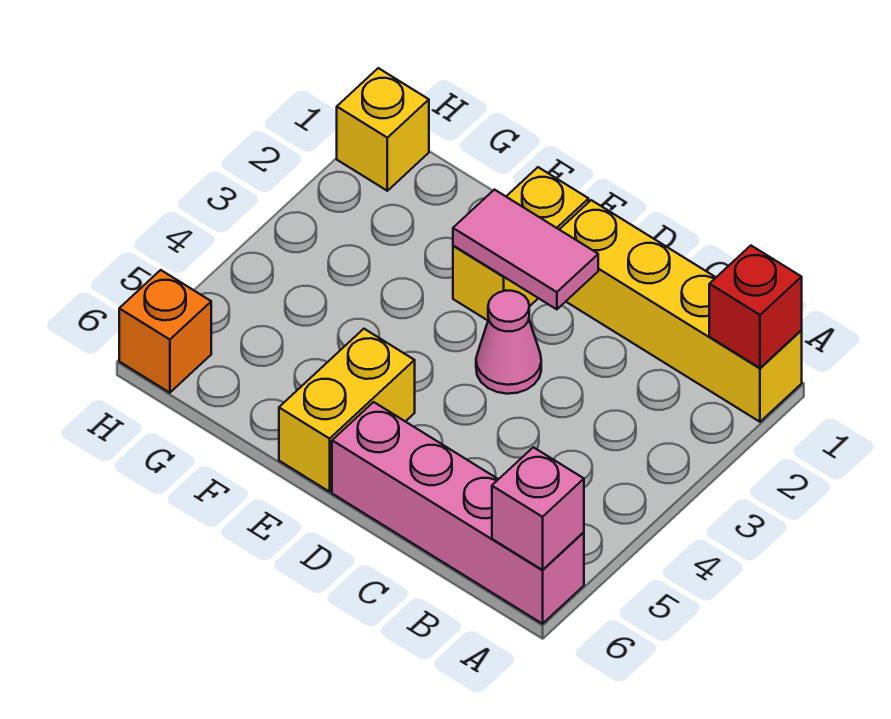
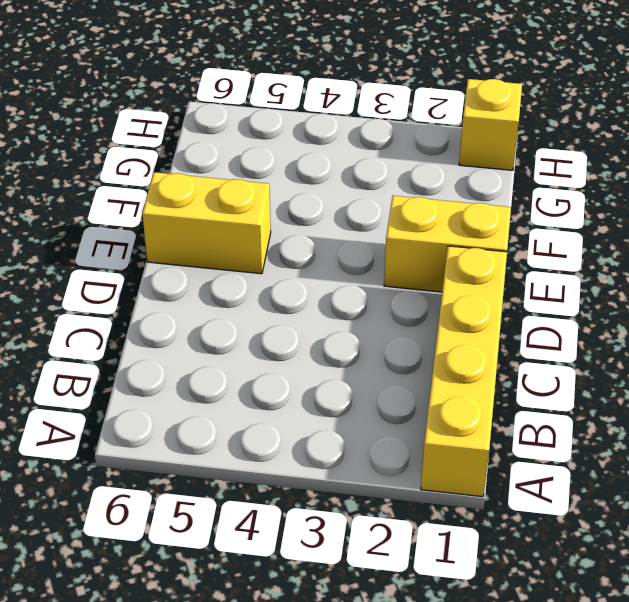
none -> pink brick A6:D6 level 1
none -> pink cone D3 level 1

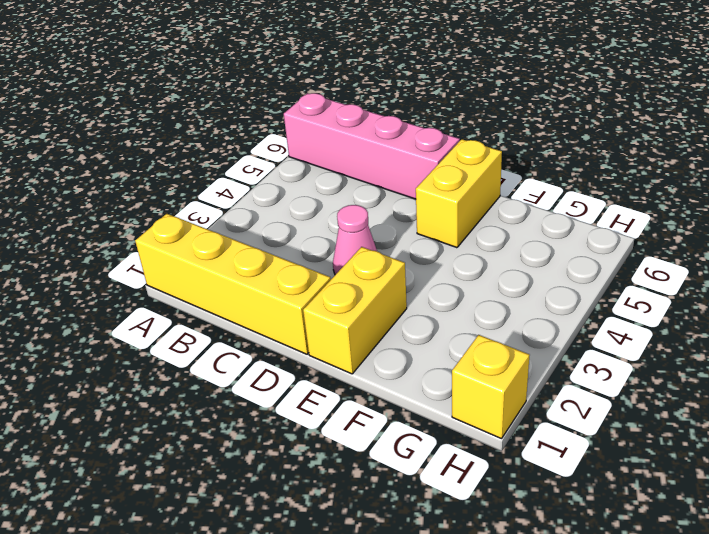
none -> orange brick H6 level 1
none -> red brick A1 level 2

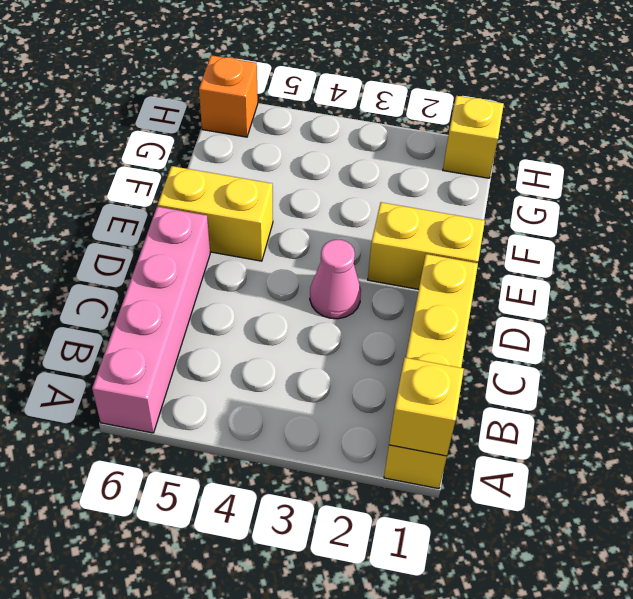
yellow brick A1 level 2 -> red brick A1 level 2
none -> pink brick A6 level 2
none -> pink tile D2:E2 level 2

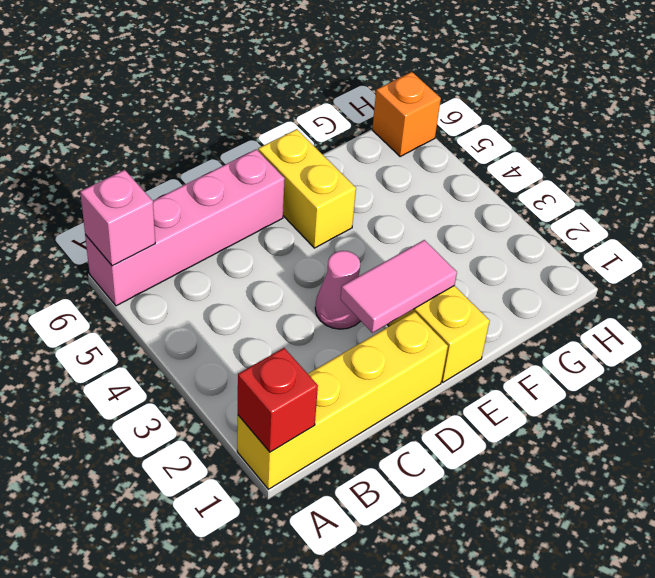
none -> yellow brick H1 level 1

